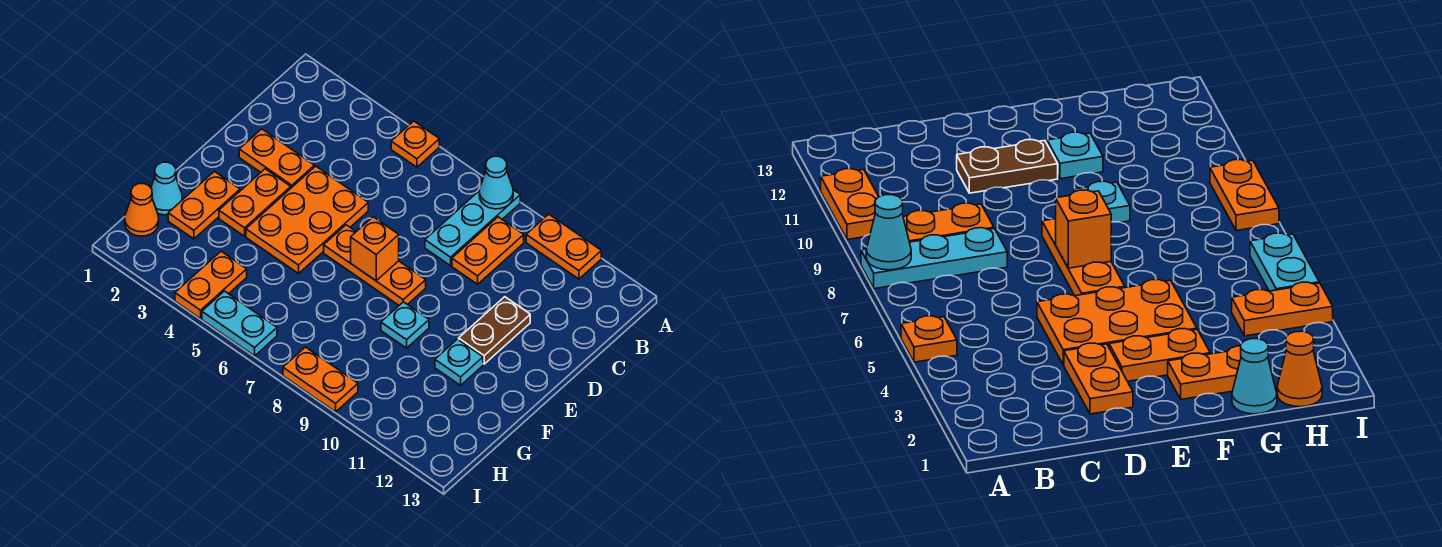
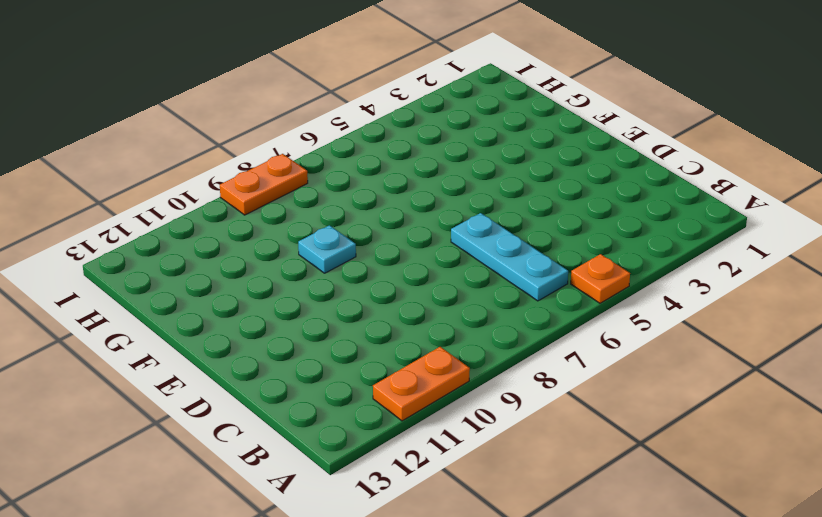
cyan plate B6:D6 level 1 -> cyan plate A8:C8 level 1
none -> orange plate B9:C9 level 1
none -> orange plate D2:D3 level 1
none -> orange plate D4:F5 level 1

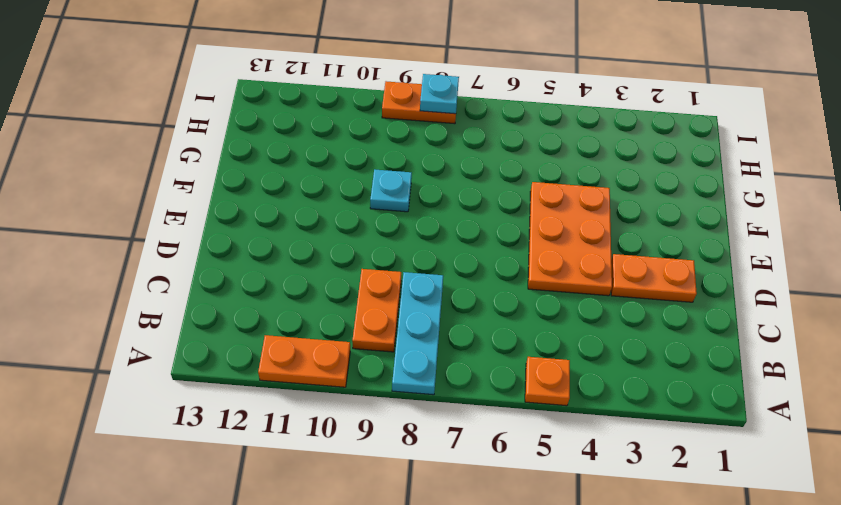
cyan plate I8 level 2 -> cyan plate F11 level 1
none -> brown plate D11:E11 level 1
none -> orange plate E3:F3 level 1
none -> orange plate E6:E8 level 1

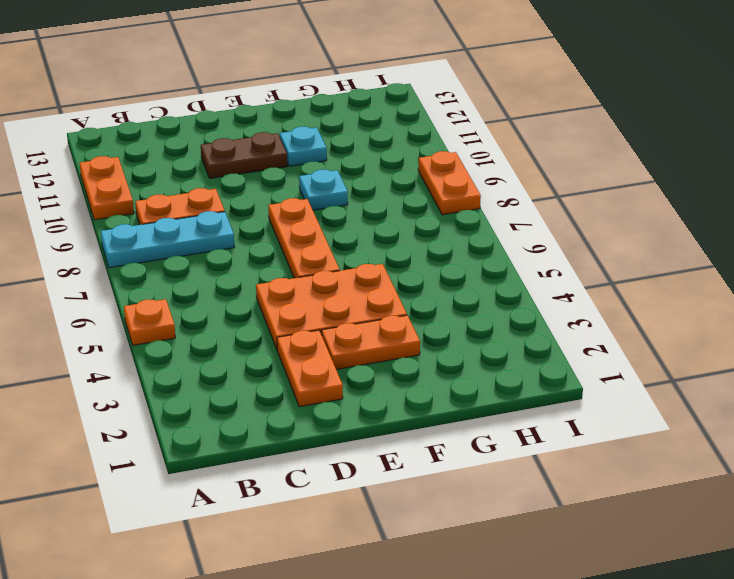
none -> orange plate F2:G2 level 1
none -> cyan cone G1 level 1
none -> orange cone H1 level 1

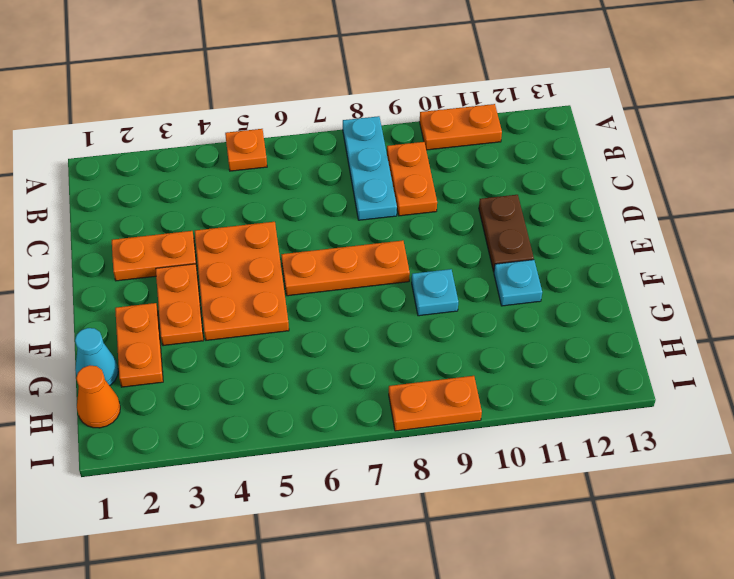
none -> orange plate H4:I4 level 1
none -> cyan plate I5:I6 level 1
none -> cyan cone A8 level 2

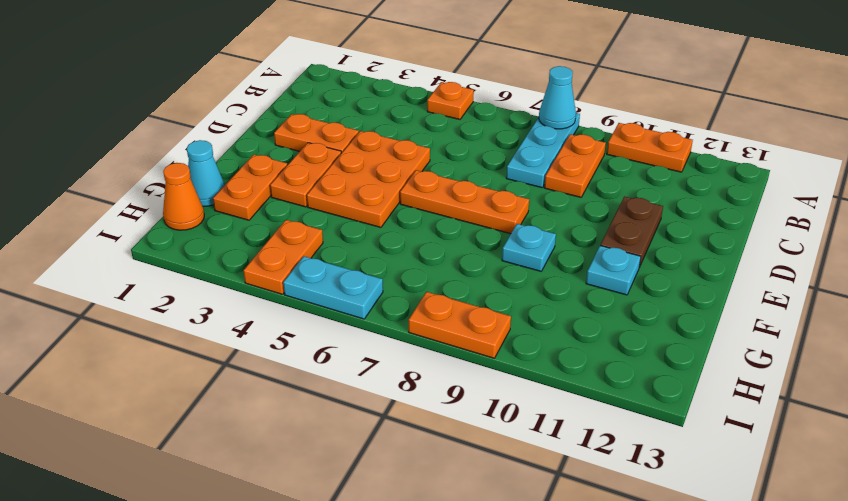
none -> orange brick E7 level 2

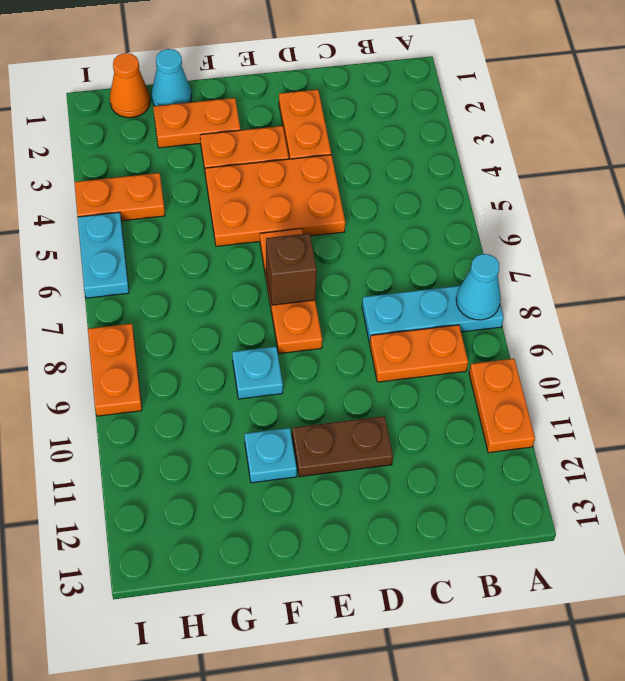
brown brick E7 level 2 -> orange brick E7 level 2
none -> orange plate A5 level 1

